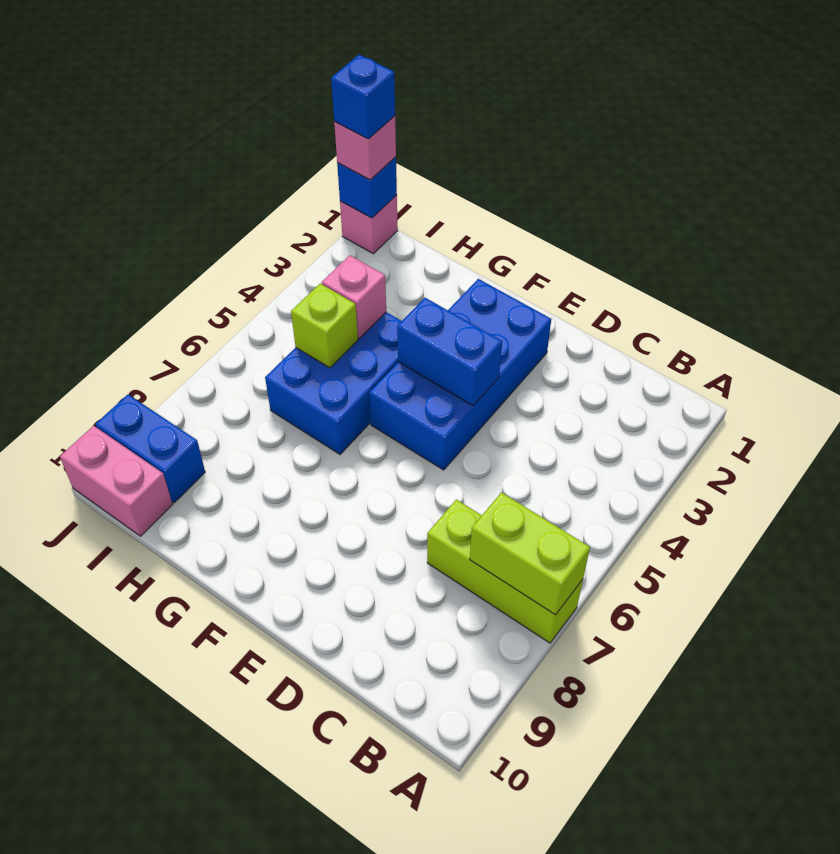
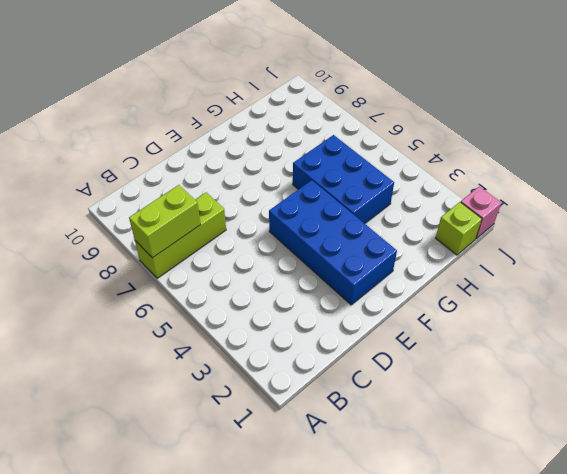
lime brick I1 level 1 -> lime brick H5 level 2
none -> blue brick I9:J9 level 1
none -> pink brick I10:J10 level 1
none -> blue brick E4:F4 level 2

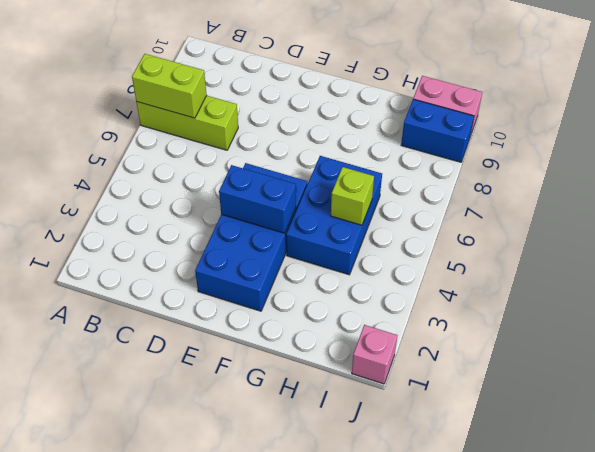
none -> pink brick H4 level 2
none -> blue brick J1 level 2
none -> pink brick J1 level 3

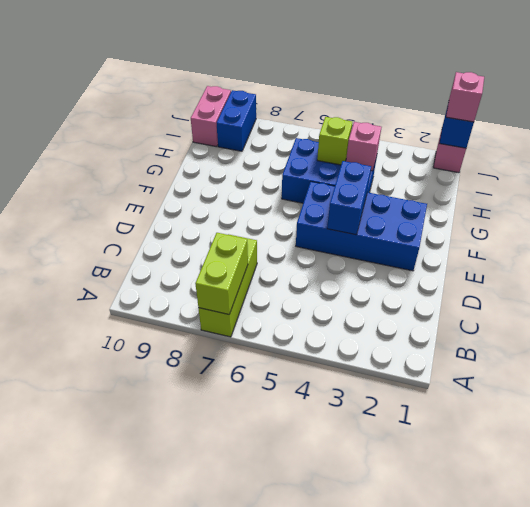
none -> blue brick J1 level 4

